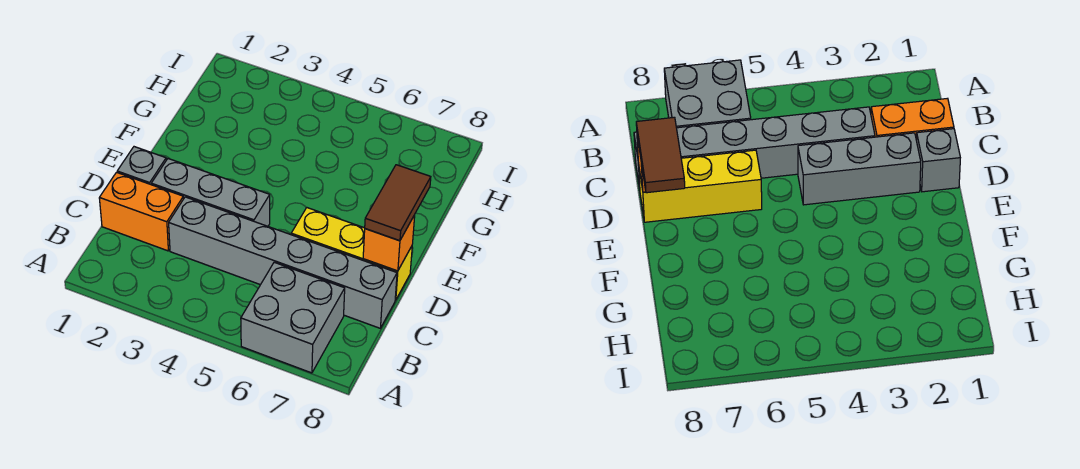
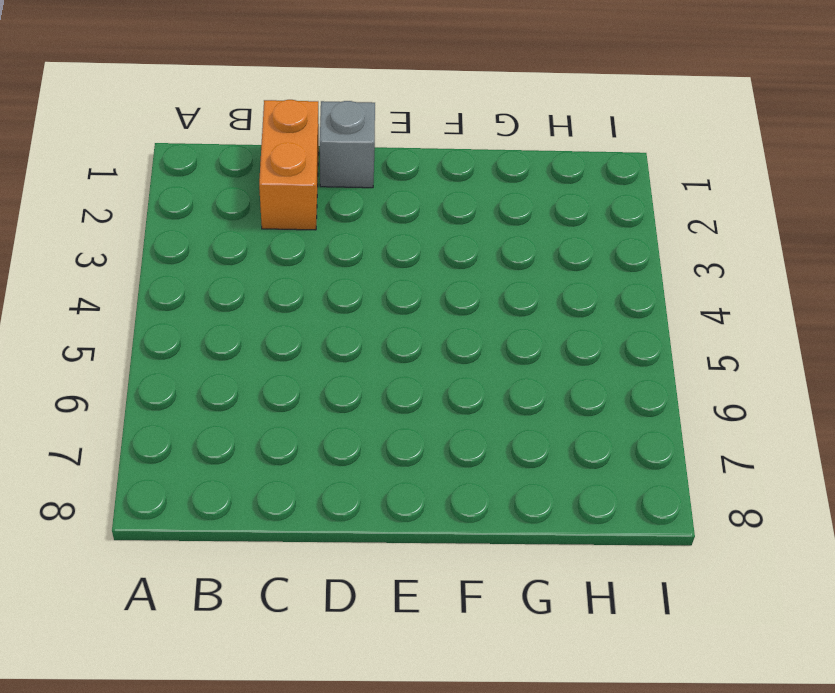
none -> grey brick A6:B7 level 1
none -> grey brick C3:C8 level 1

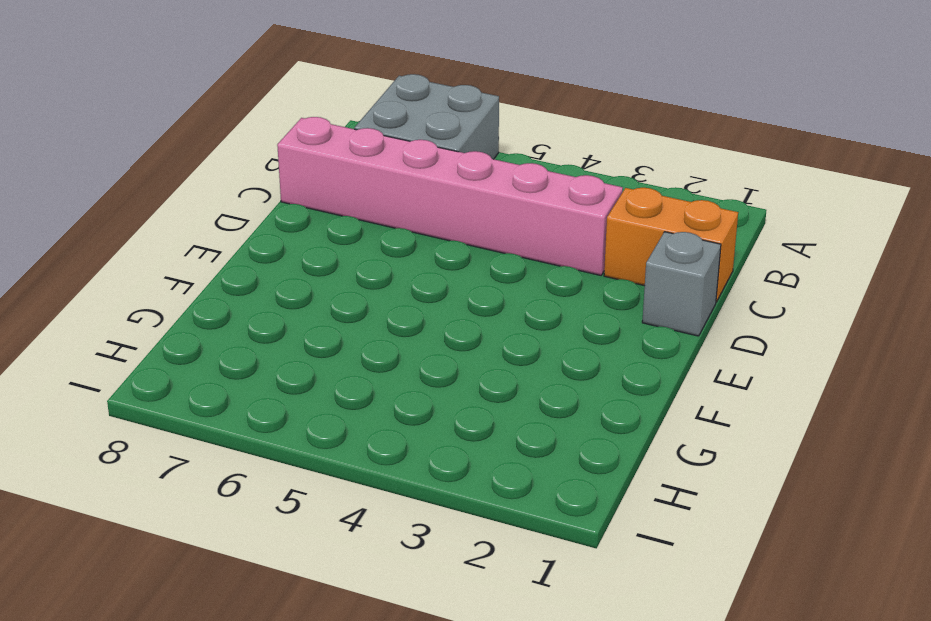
pink brick C3:C8 level 1 -> grey brick C3:C8 level 1
none -> grey brick D2:D4 level 1
none -> yellow brick D6:D8 level 1

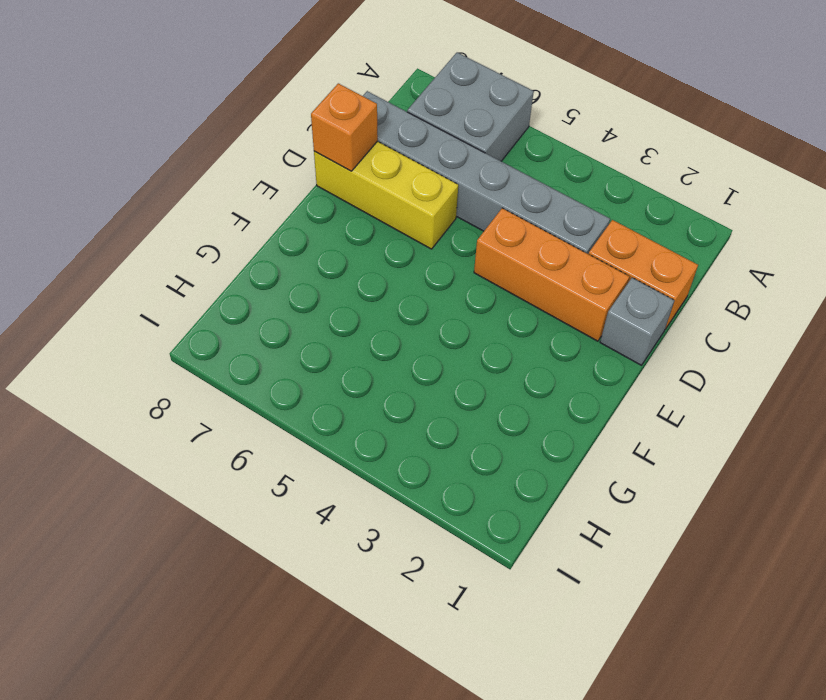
orange brick D2:D4 level 1 -> grey brick D2:D4 level 1
none -> brown tile D8:E8 level 3

